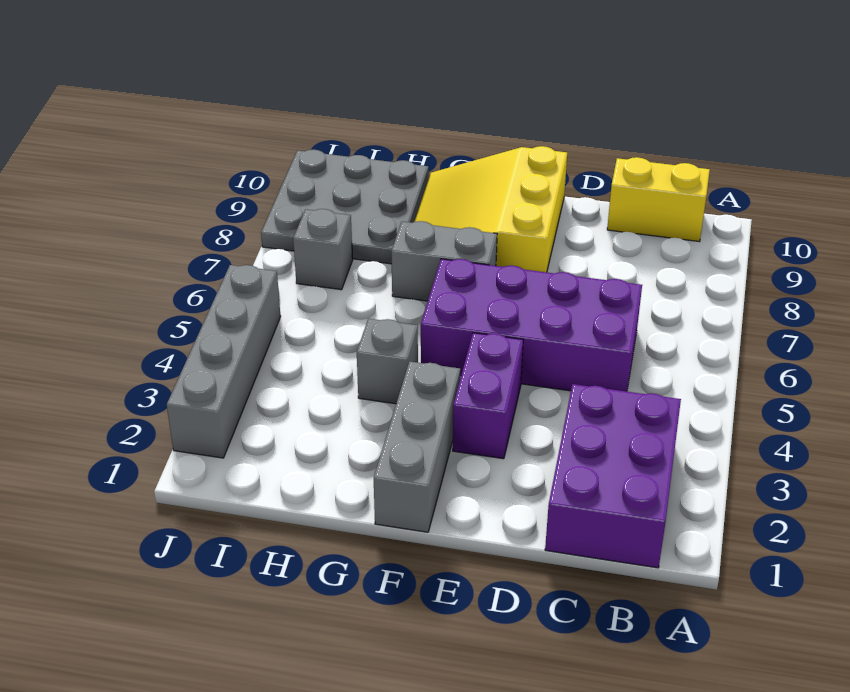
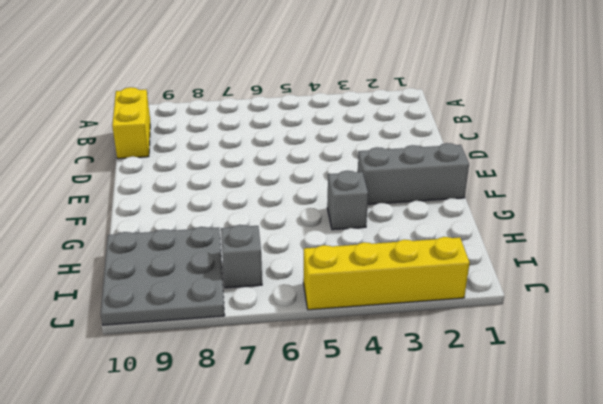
yellow brick J2:J5 level 1 -> grey brick J2:J5 level 1
none -> purple brick B1:C3 level 1
none -> purple brick C5:F6 level 1

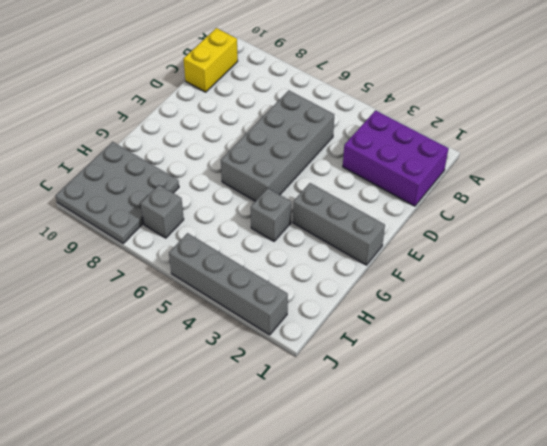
grey brick C5:F6 level 1 -> purple brick C5:F6 level 1
none -> purple brick E3:E4 level 1
none -> yellow slope E8:G10 level 1 top E

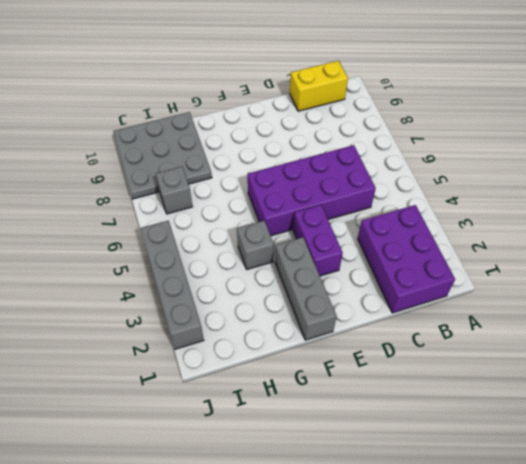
none -> yellow slope E8:G10 level 1 top E
none -> grey brick F7:G7 level 1

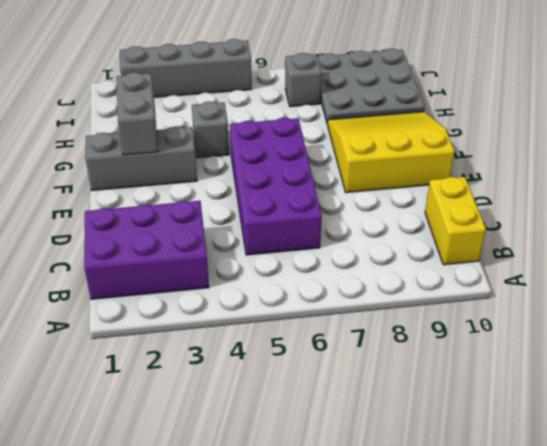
grey brick F2:G2 level 2 -> grey brick F7:G7 level 1
none -> purple brick E3:E4 level 1

